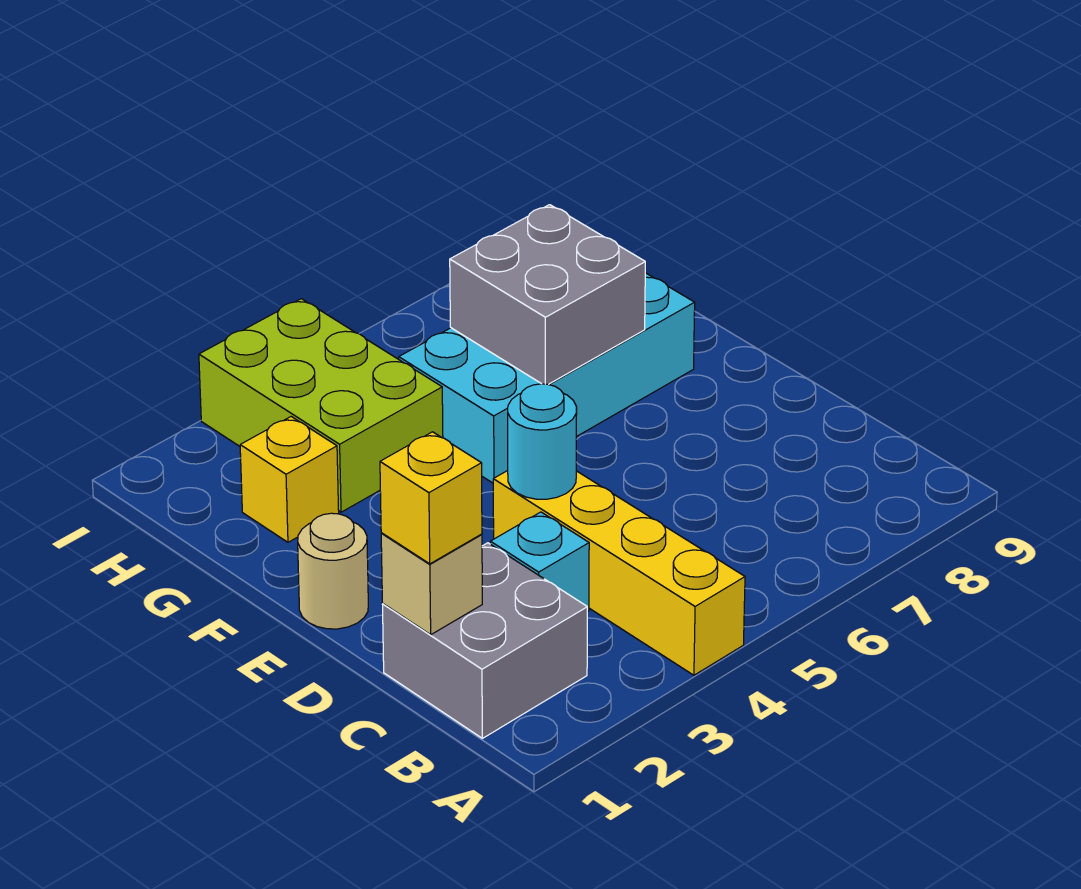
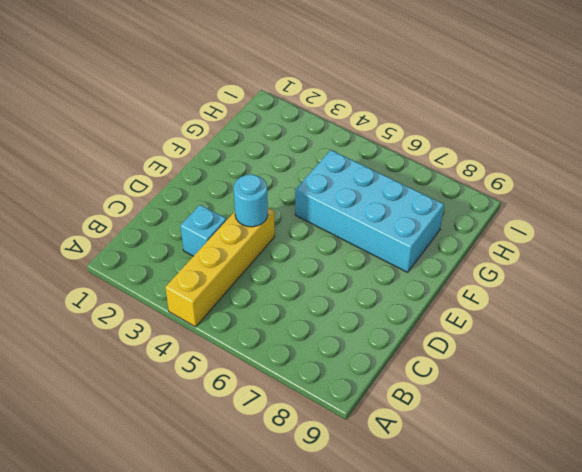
none -> grey brick B1:C2 level 1
none -> tan round brick E1 level 1

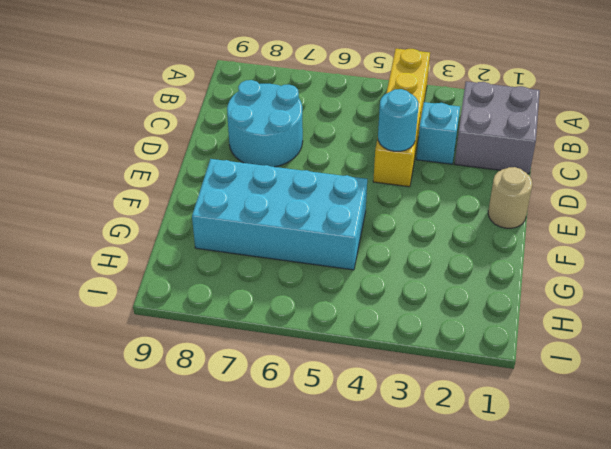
cyan round brick C7:D8 level 1 -> none
none -> yellow brick G2 level 1
none -> lime brick G3:I4 level 1

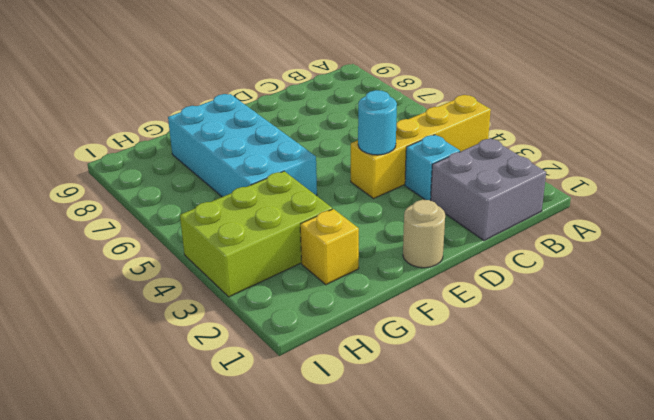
none -> tan brick C1 level 2
none -> grey brick F6:G7 level 2

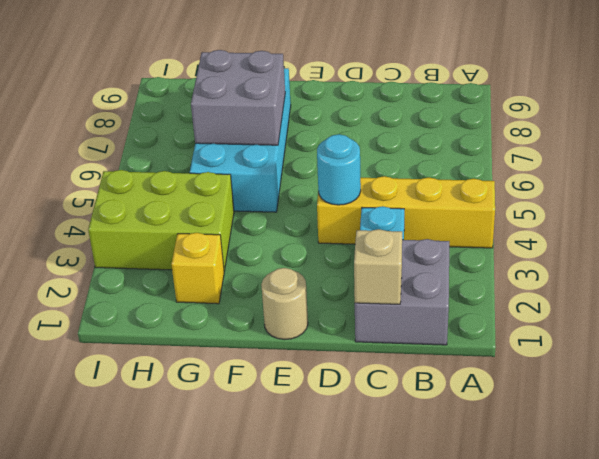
none -> yellow brick C1 level 3

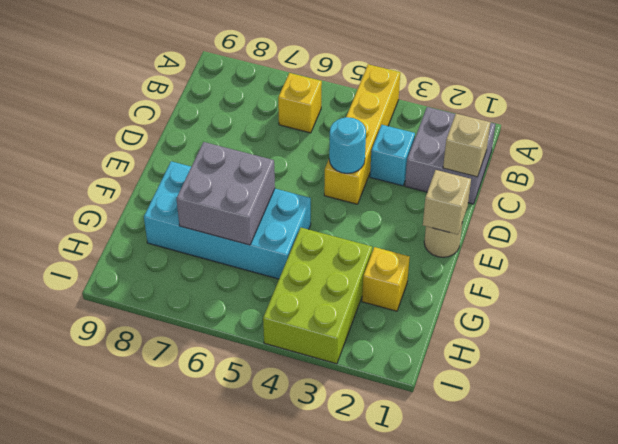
yellow brick B6 level 1 -> yellow brick C1 level 3
tan brick E1 level 2 -> none

